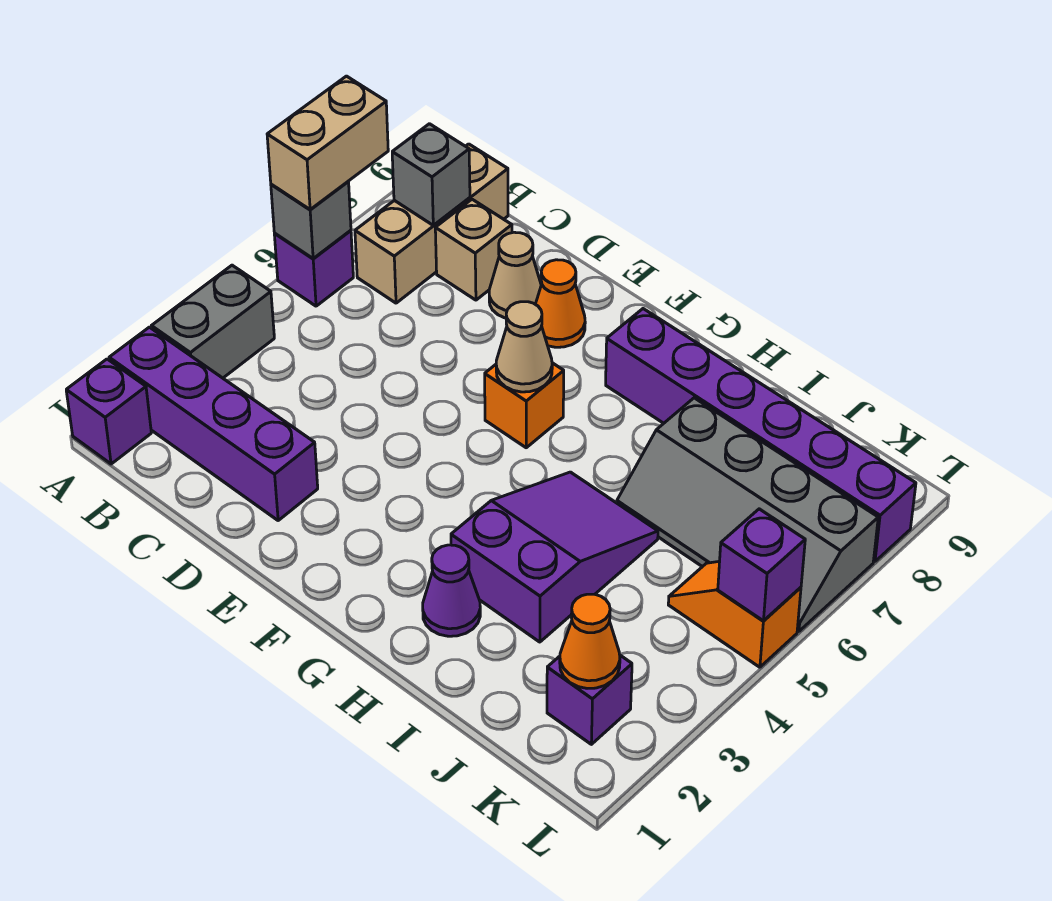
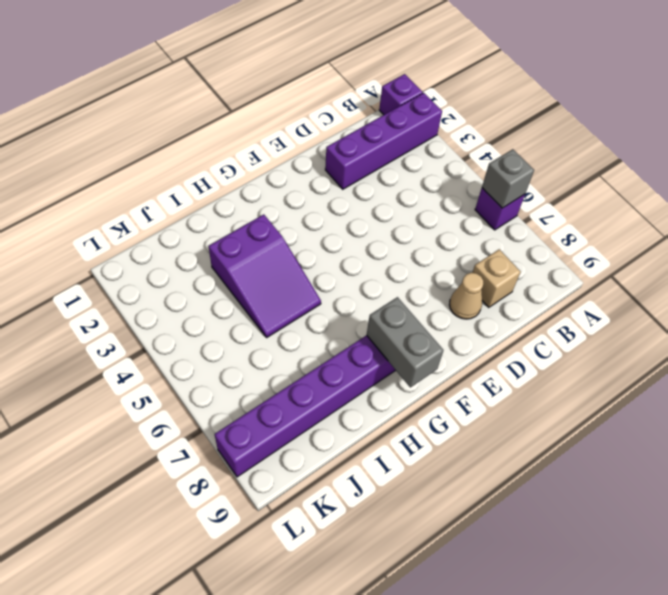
grey brick G8:G9 level 2 -> grey brick A3:A4 level 1
none -> tan brick B7:B9 level 1
none -> orange cone E8 level 1
none -> orange brick F6 level 1

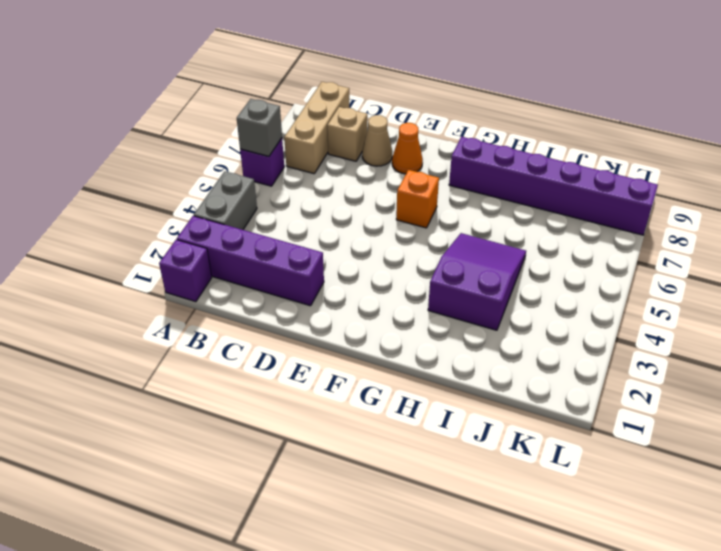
none -> purple cone H2 level 1
none -> grey slope I6:L7 level 1 top 7
none -> purple brick K2 level 1

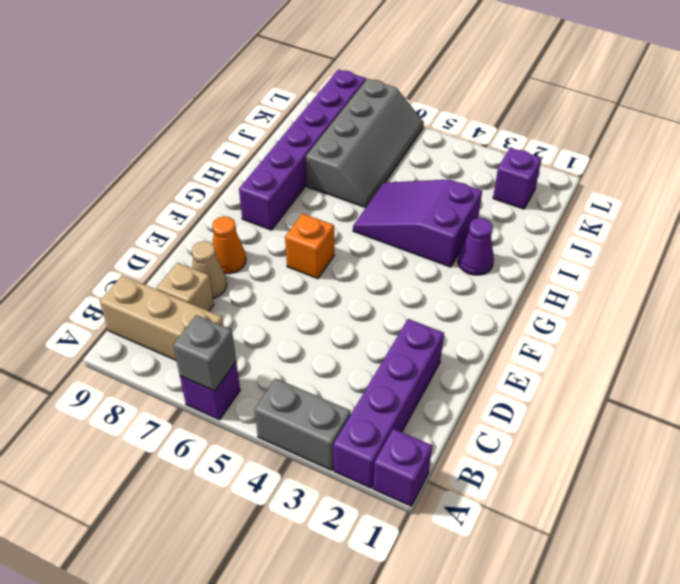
none -> orange slope K5:L5 level 1 top L
none -> grey brick B8 level 2
none -> tan cone F6 level 2

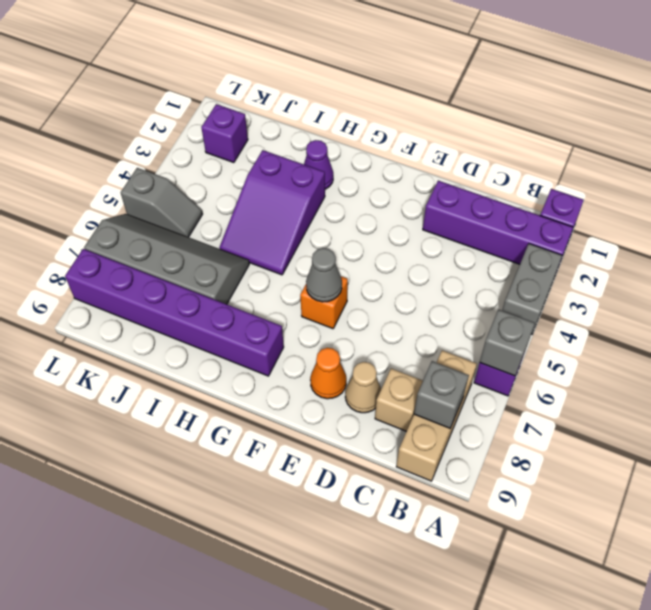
grey cone F6 level 2 -> tan cone F6 level 2
grey slope K5:L5 level 1 top L -> orange slope K5:L5 level 1 top L
none -> orange cone K2 level 2
none -> purple brick L5 level 2
none -> tan brick A6:A7 level 3

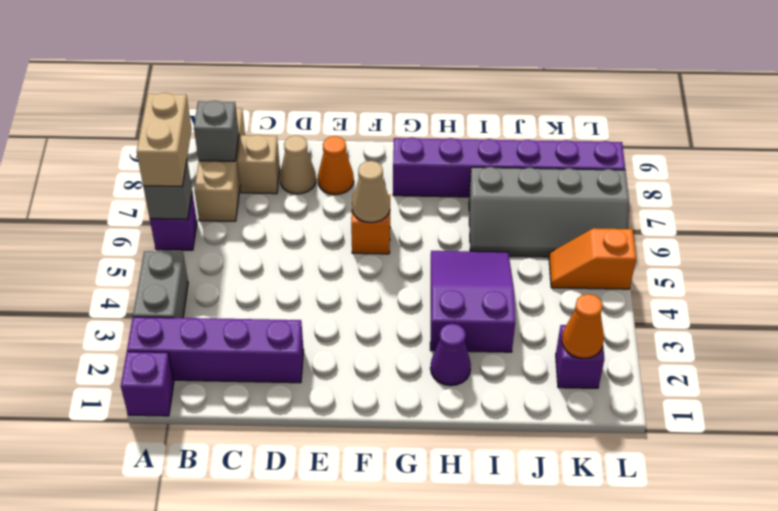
none -> purple brick L5 level 2

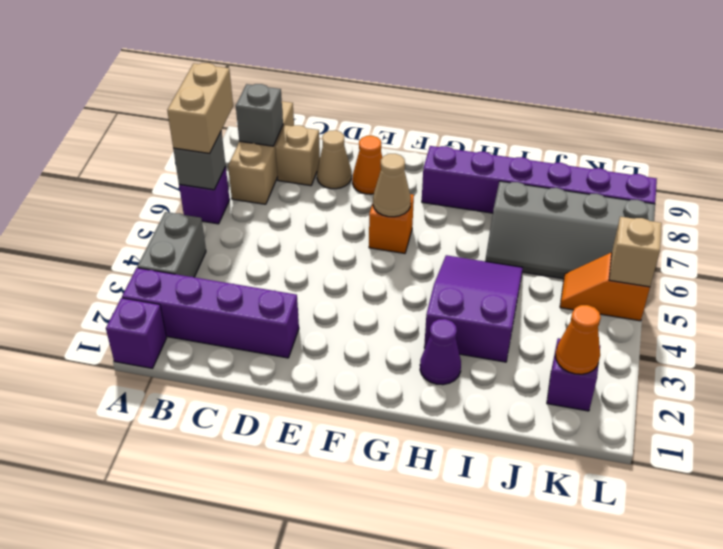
tan brick L5 level 2 -> purple brick L5 level 2

